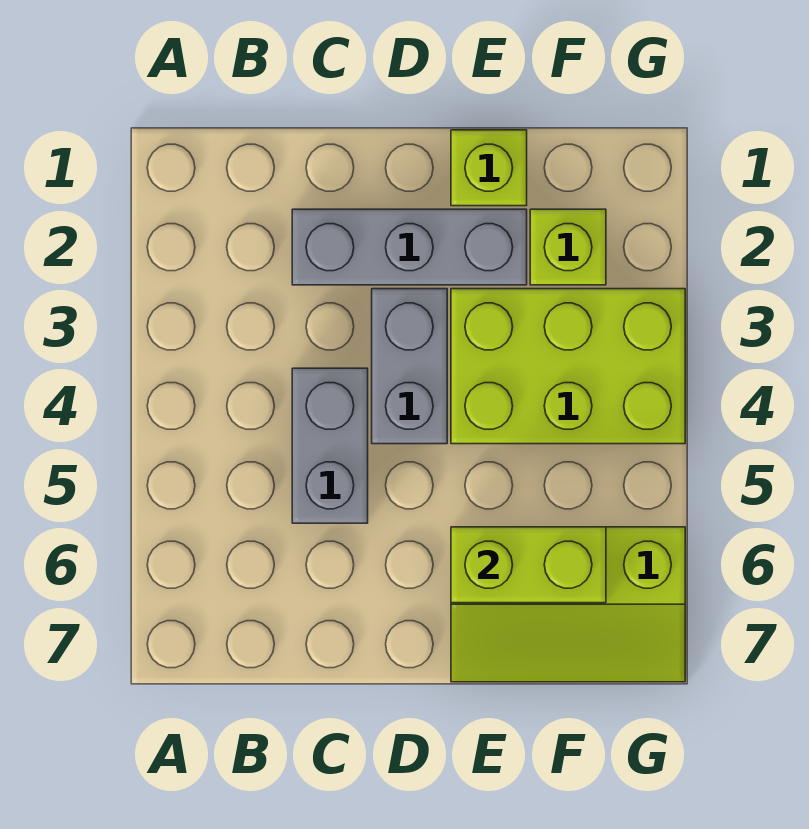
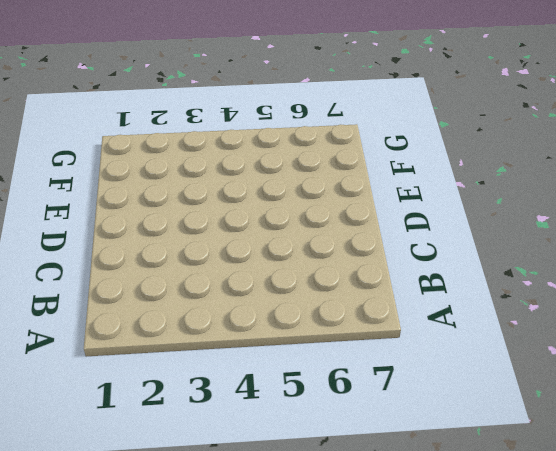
none -> grey brick C2:E2 level 1
none -> grey brick C4:C5 level 1

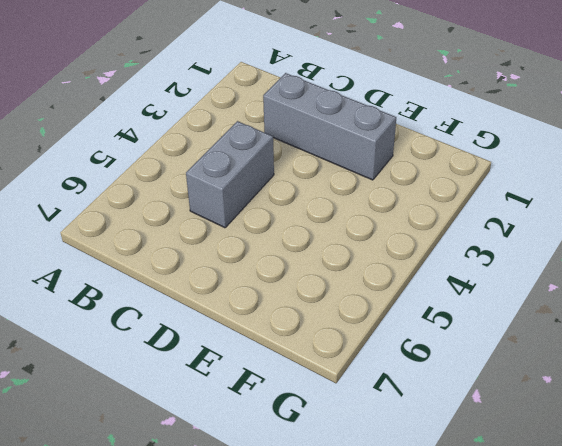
none -> grey brick D3:D4 level 1
none -> lime brick E1 level 1

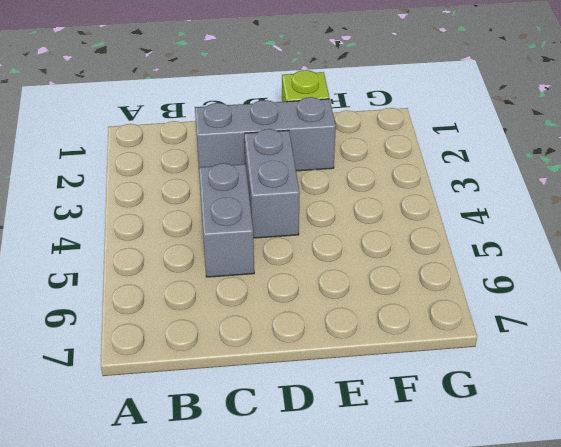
none -> lime brick E3:G4 level 1
none -> lime slope E6:G7 level 1 top 6

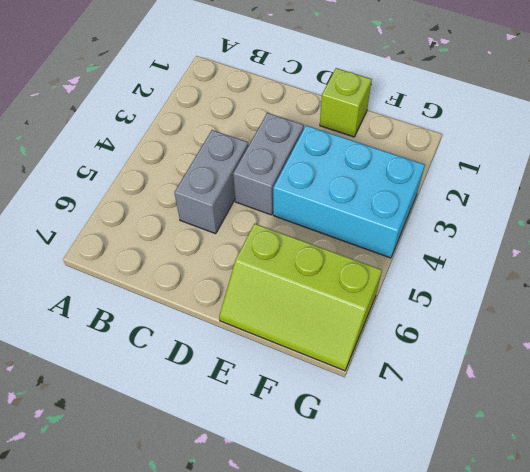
cyan brick E3:G4 level 1 -> lime brick E3:G4 level 1
none -> grey brick C2:E2 level 1
none -> lime brick F2 level 1

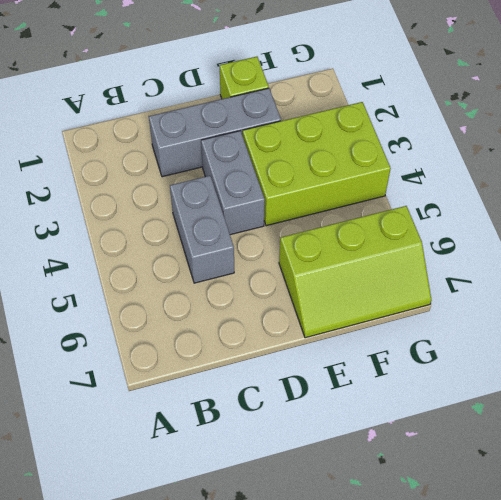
none -> lime brick F2 level 1
none -> lime brick E6:F6 level 2

